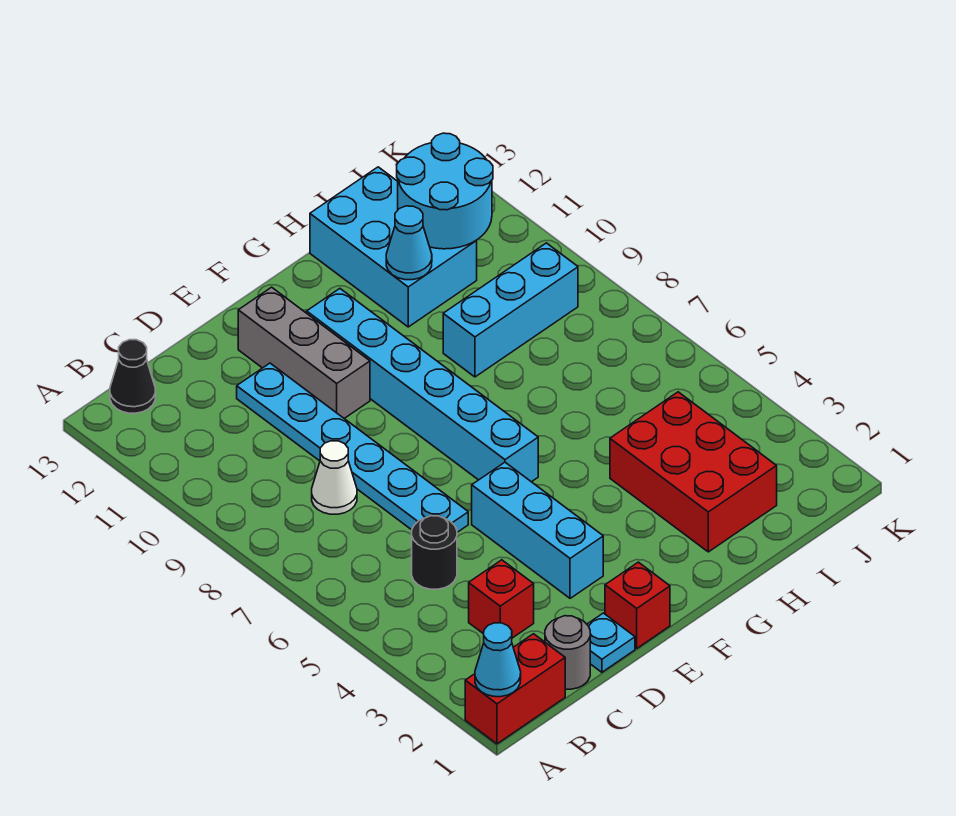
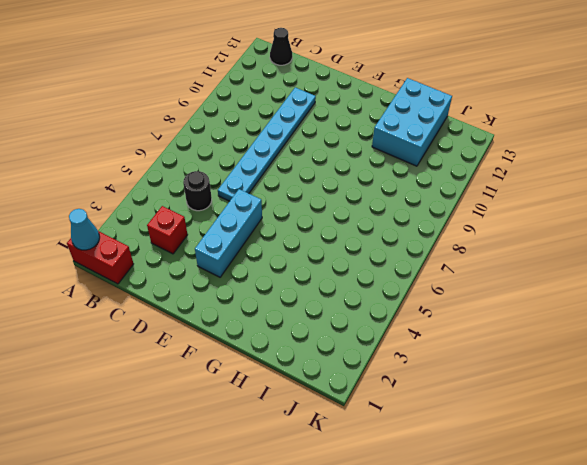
none -> grey round brick C1 level 1
none -> white cone C8 level 1
none -> cyan plate D1 level 1

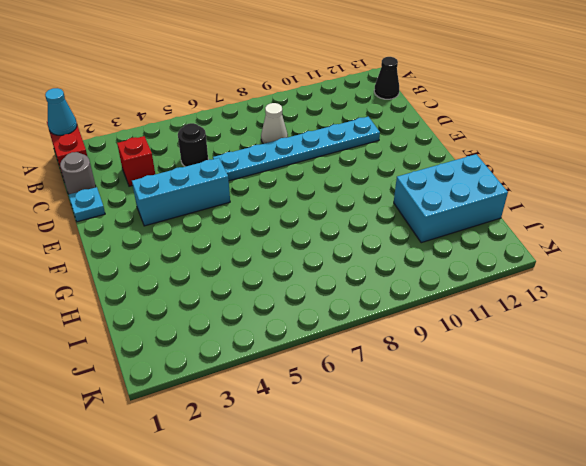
none -> red brick E1 level 1
none -> grey brick E10:E12 level 1
none -> cyan brick F6:F11 level 1

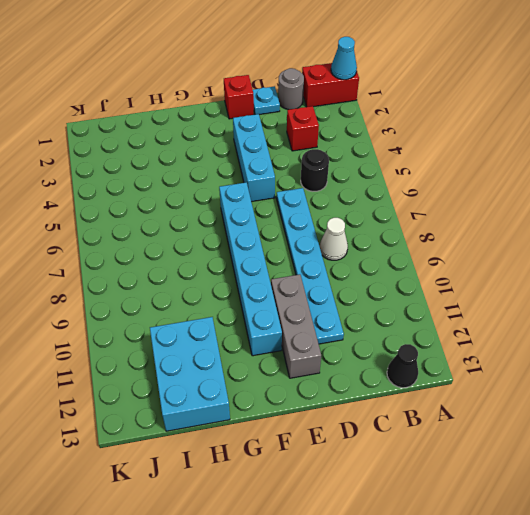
none -> red brick H2:I4 level 1
none -> cyan brick H9:J9 level 1
none -> cyan cone H11 level 2

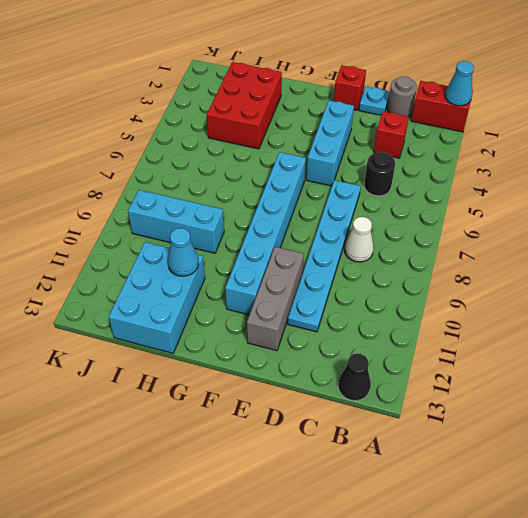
none -> cyan round brick I11:J12 level 2

